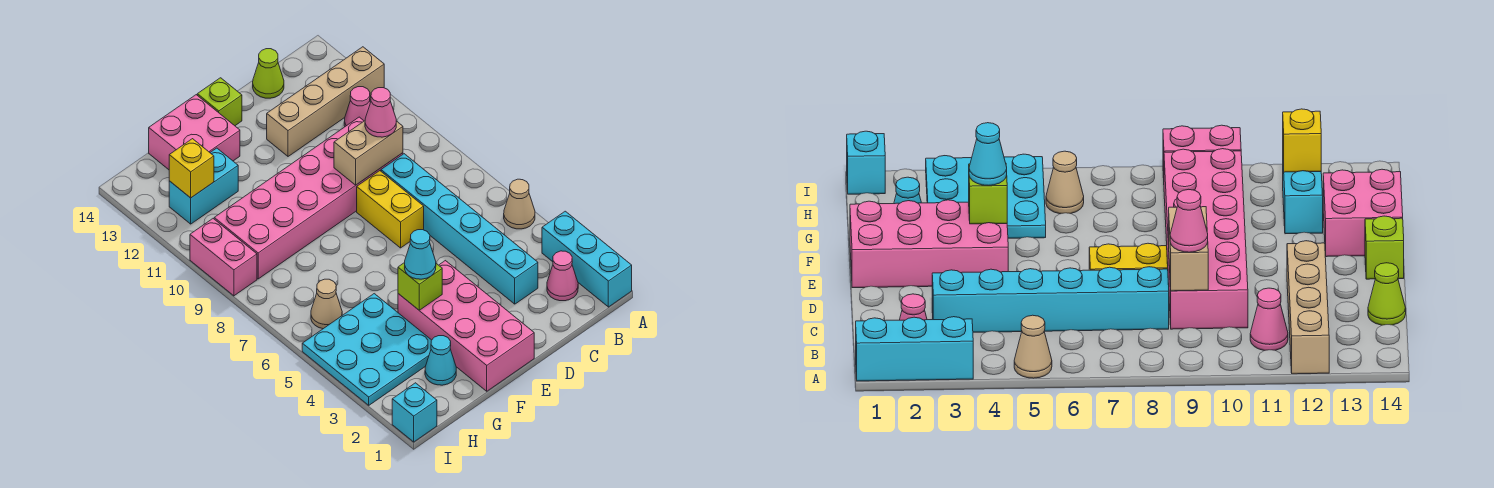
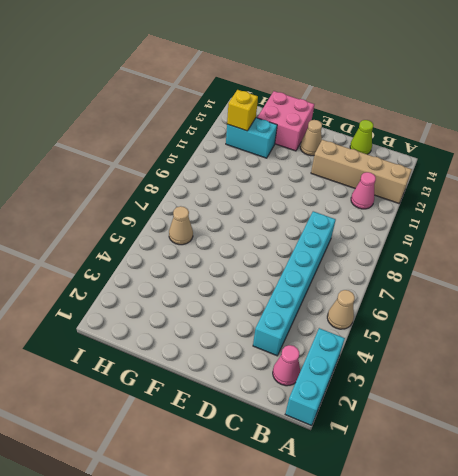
tan cone E13 level 1 -> none
none -> pink brick C9:H10 level 1
none -> yellow brick D7:D8 level 1
none -> pink brick E1:F4 level 1

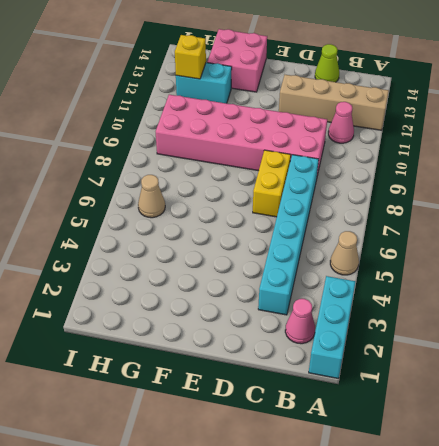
none -> pink brick E1:F4 level 1
none -> lime brick E14 level 1
none -> cyan cone G2 level 1

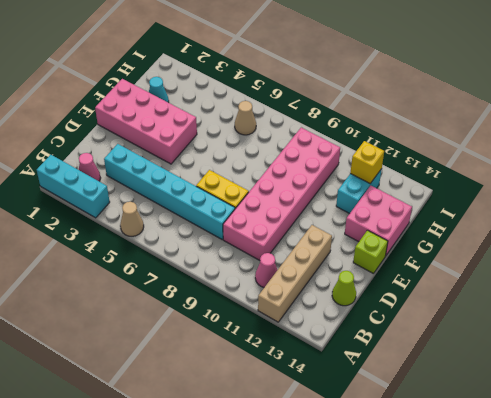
none -> cyan plate G3:I5 level 1
none -> cyan brick I1 level 1
none -> pink brick I9:I10 level 1

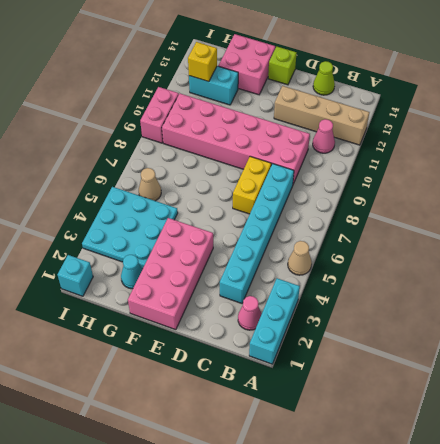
none -> tan brick C9:D9 level 2
none -> lime brick F4 level 2
none -> pink cone C9 level 3

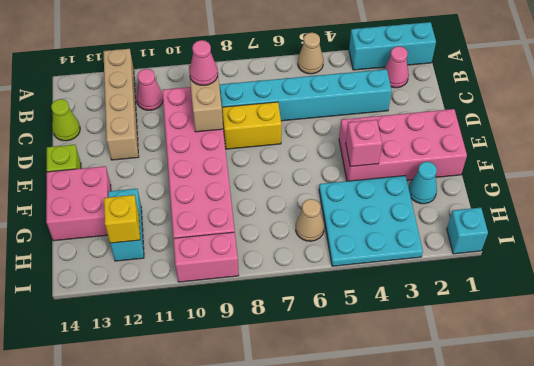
pink brick F4 level 2 -> lime brick F4 level 2
none -> cyan cone F4 level 3

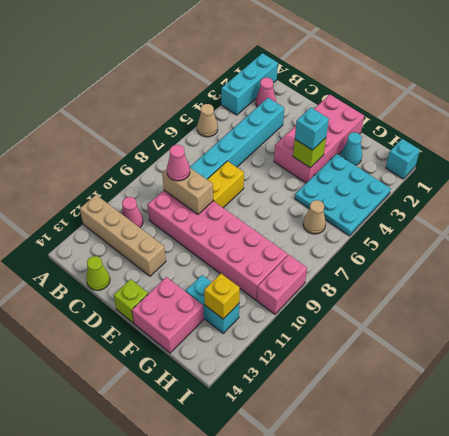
cyan brick F4 level 3 -> cyan cone F4 level 3

